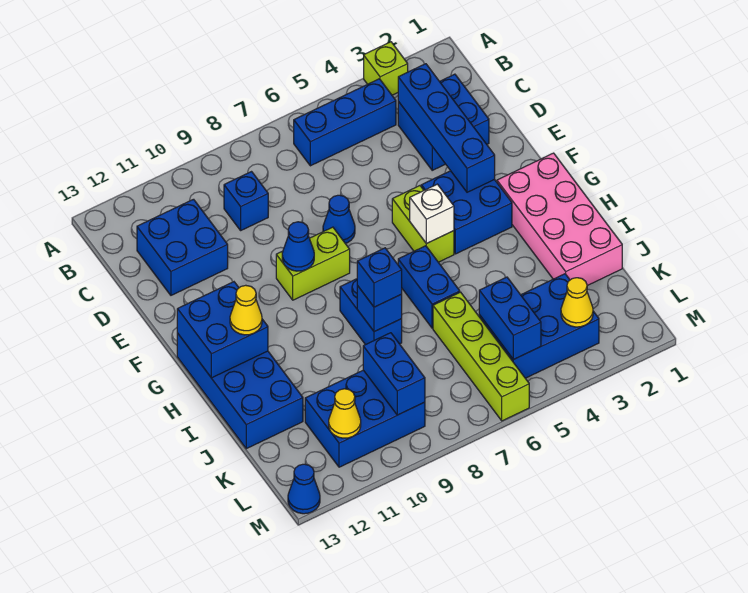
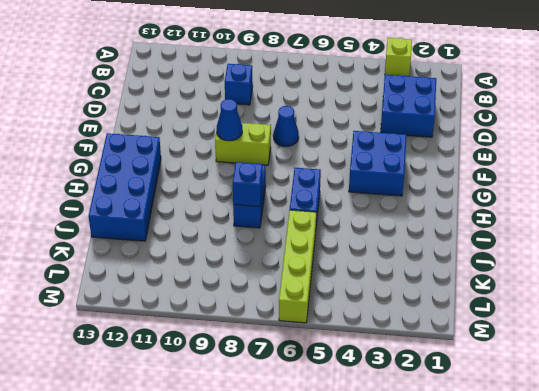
none -> blue brick B4:B6 level 1
none -> blue brick C11:D12 level 1
none -> lime brick F5:G5 level 1

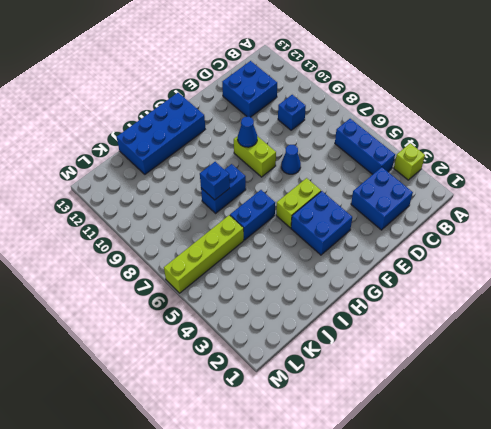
none -> pink brick G1:J2 level 1
none -> blue brick K3:L5 level 1
none -> blue brick K9:L11 level 1

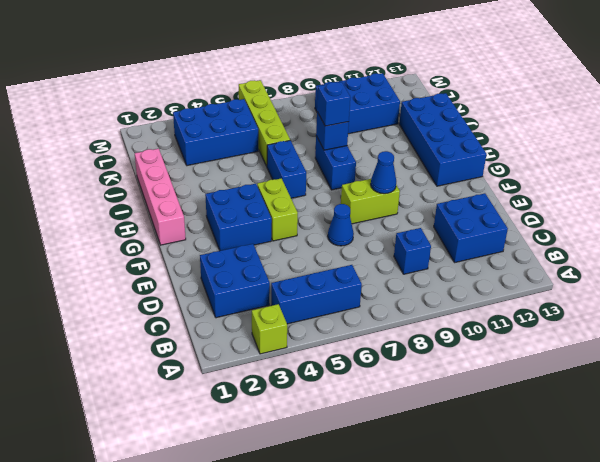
pink brick G1:J1 level 1 -> pink brick G1:J2 level 1
none -> blue cone M13 level 1
none -> blue brick C3:F3 level 2
none -> white brick G5 level 2

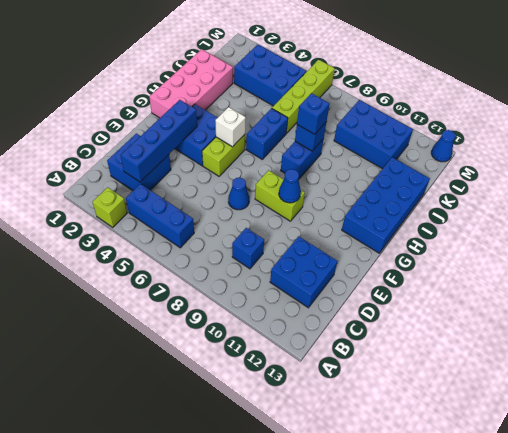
none -> blue brick G12:H13 level 2
none -> blue brick K5:L5 level 2
none -> blue brick K9:L9 level 2

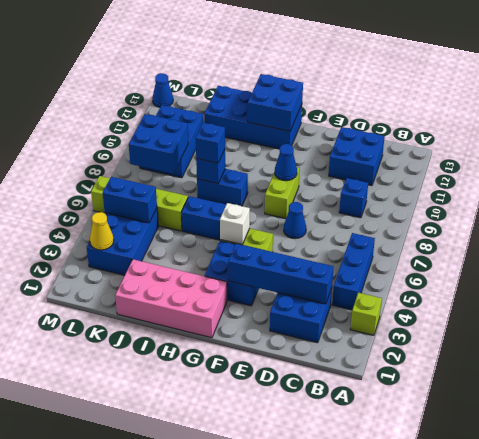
blue brick K8:L9 level 2 -> blue brick K9:L9 level 2
none -> yellow cone L11 level 2
none -> yellow cone H12 level 3

